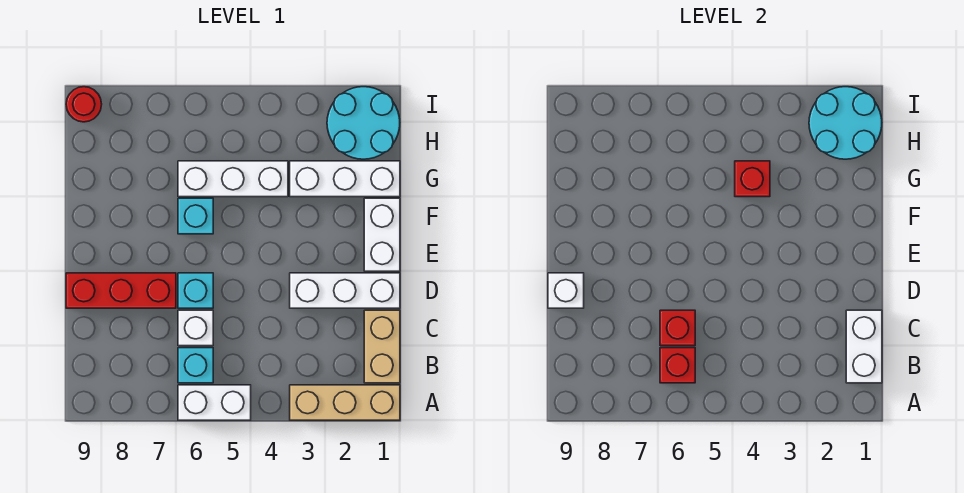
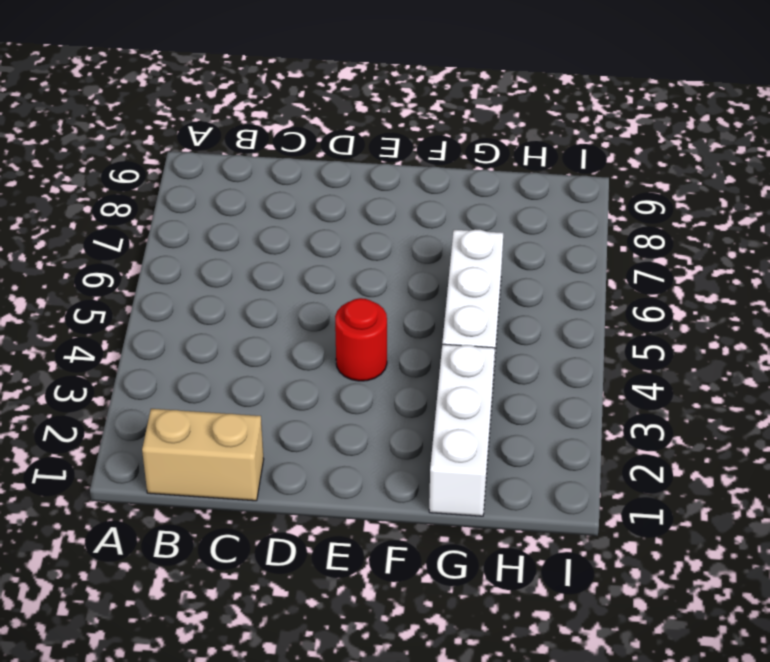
red round brick E4 level 1 -> red round brick I9 level 1
none -> tan brick A1:A3 level 1
none -> white brick A5:A6 level 1
none -> cyan brick B6 level 1

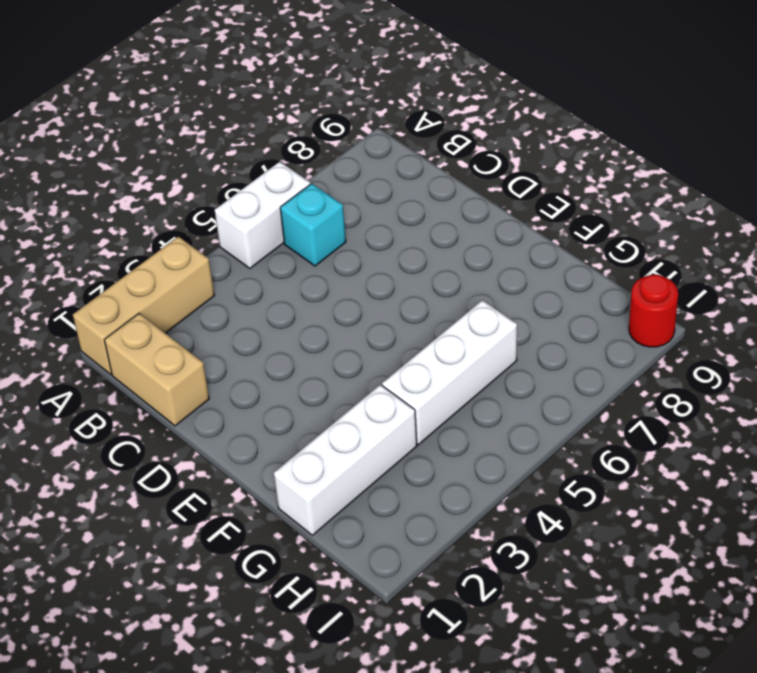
none -> white brick C6 level 1
none -> white brick D1:D3 level 1
none -> cyan brick D6 level 1

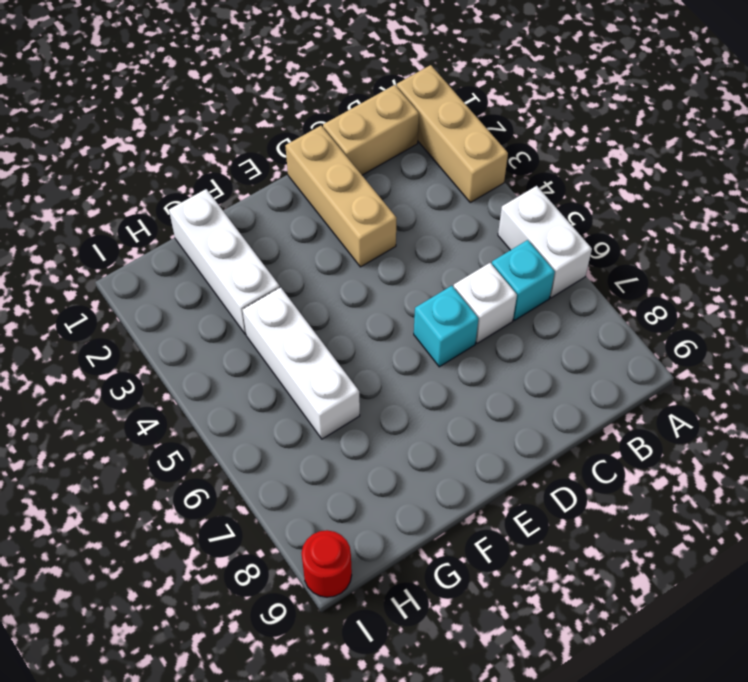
tan brick D1:D3 level 1 -> white brick D1:D3 level 1
none -> red brick D7:D9 level 1
none -> white brick E1:F1 level 1
none -> cyan brick F6 level 1

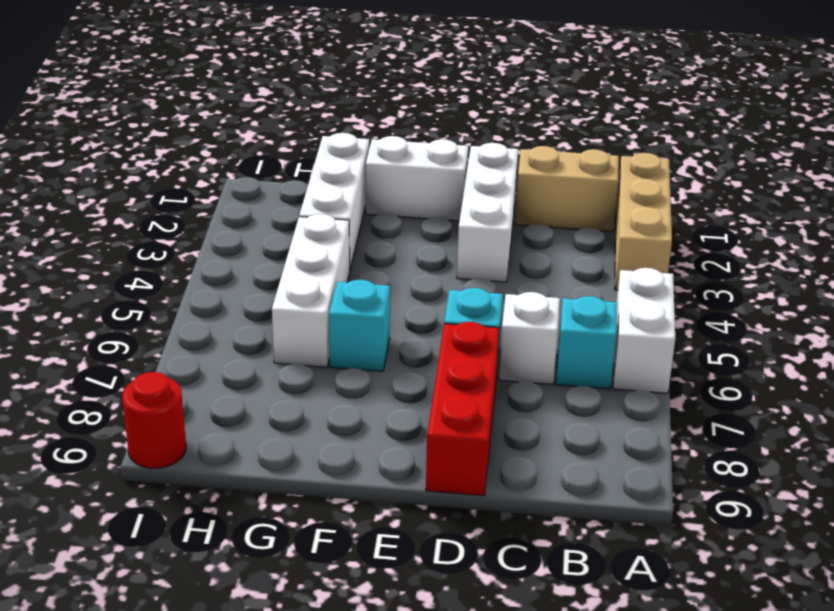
none -> cyan round brick H1:I2 level 1
none -> white brick B1:C1 level 2
none -> red brick B6 level 2

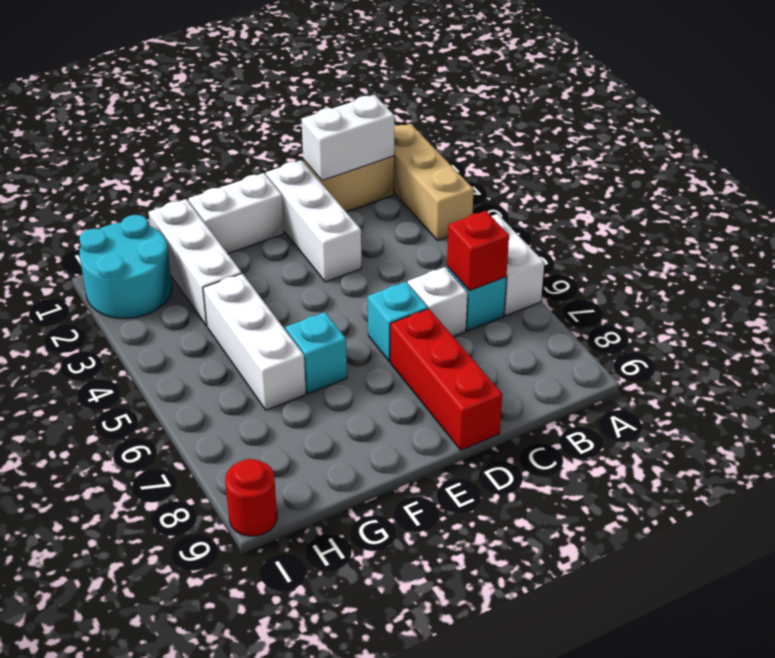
none -> red brick C6 level 2
none -> white brick D9 level 2
none -> red brick G4 level 2

